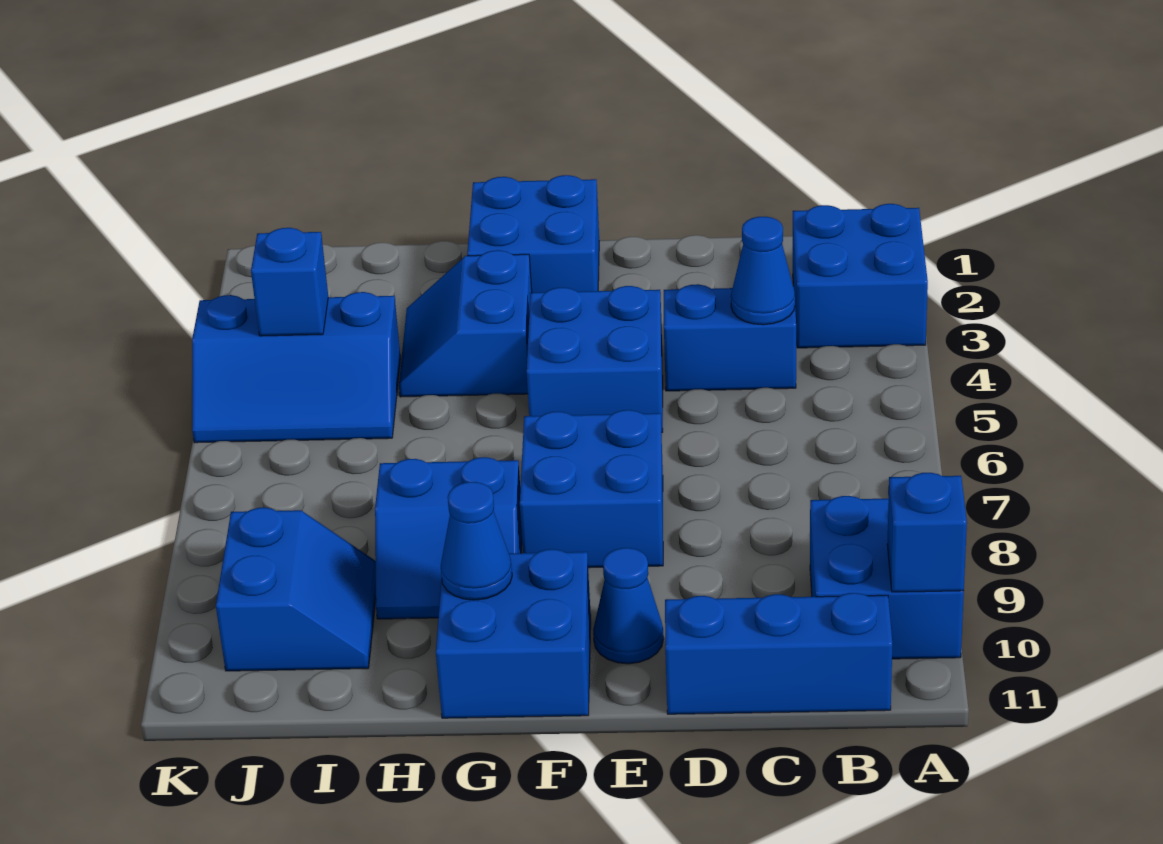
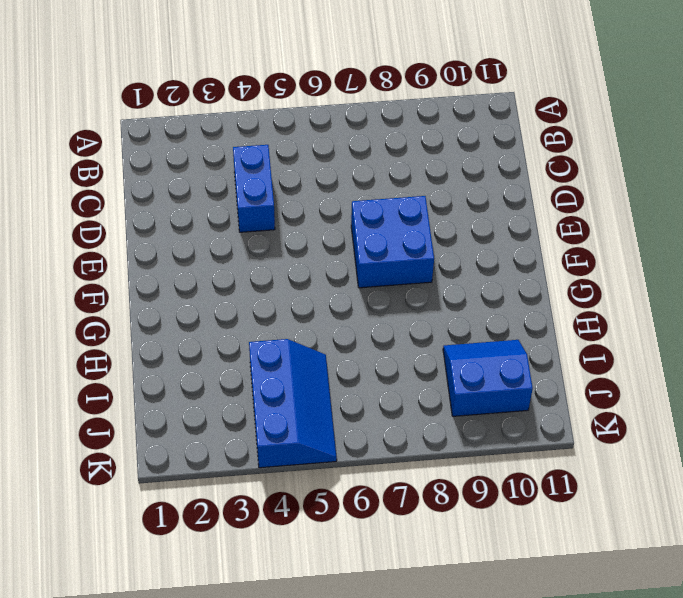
none -> blue brick A2:B3 level 1
none -> blue brick A9:B10 level 1
none -> blue brick B11:D11 level 1

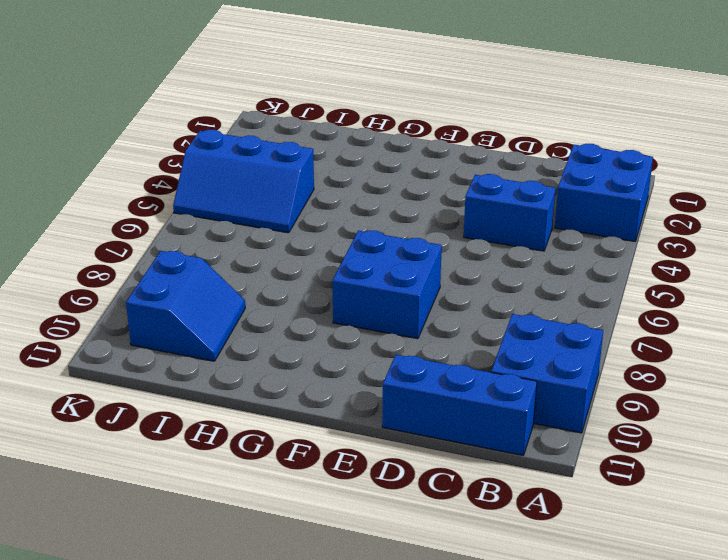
none -> blue brick E4:F5 level 1
none -> blue cone E10 level 1
none -> blue brick F1:G2 level 1

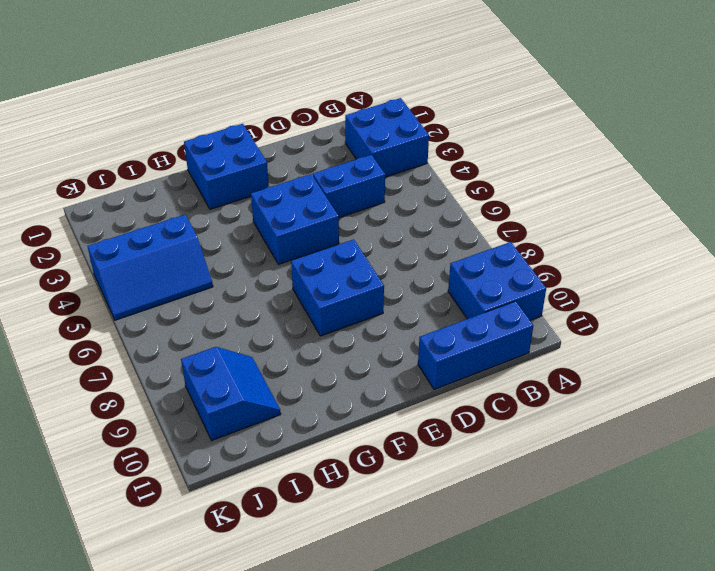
none -> blue cone E10 level 1
none -> blue brick F10:G11 level 1
none -> blue slope G3:H4 level 1 top G

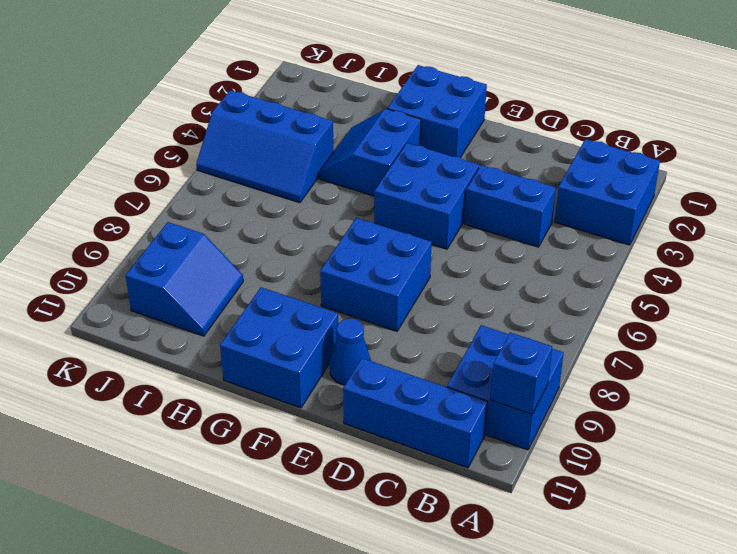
none -> blue slope G8:H9 level 1 top 8
none -> blue cone C4 level 2
none -> blue cone G10 level 2

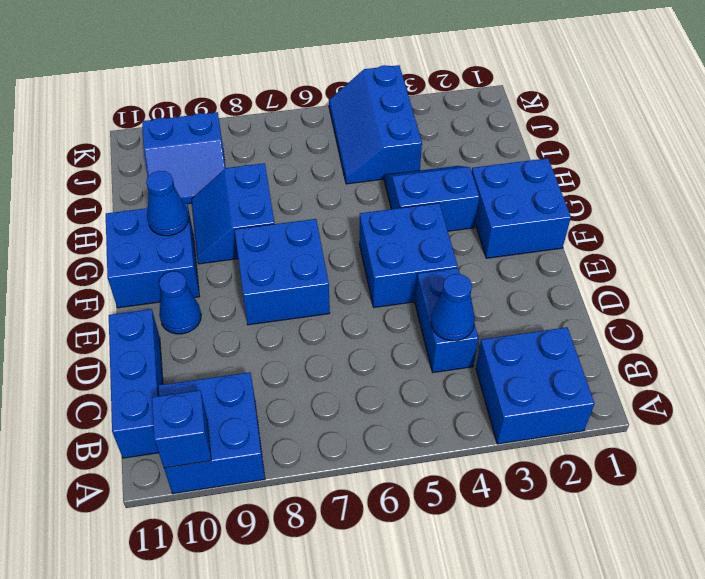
none -> blue brick J4 level 2

